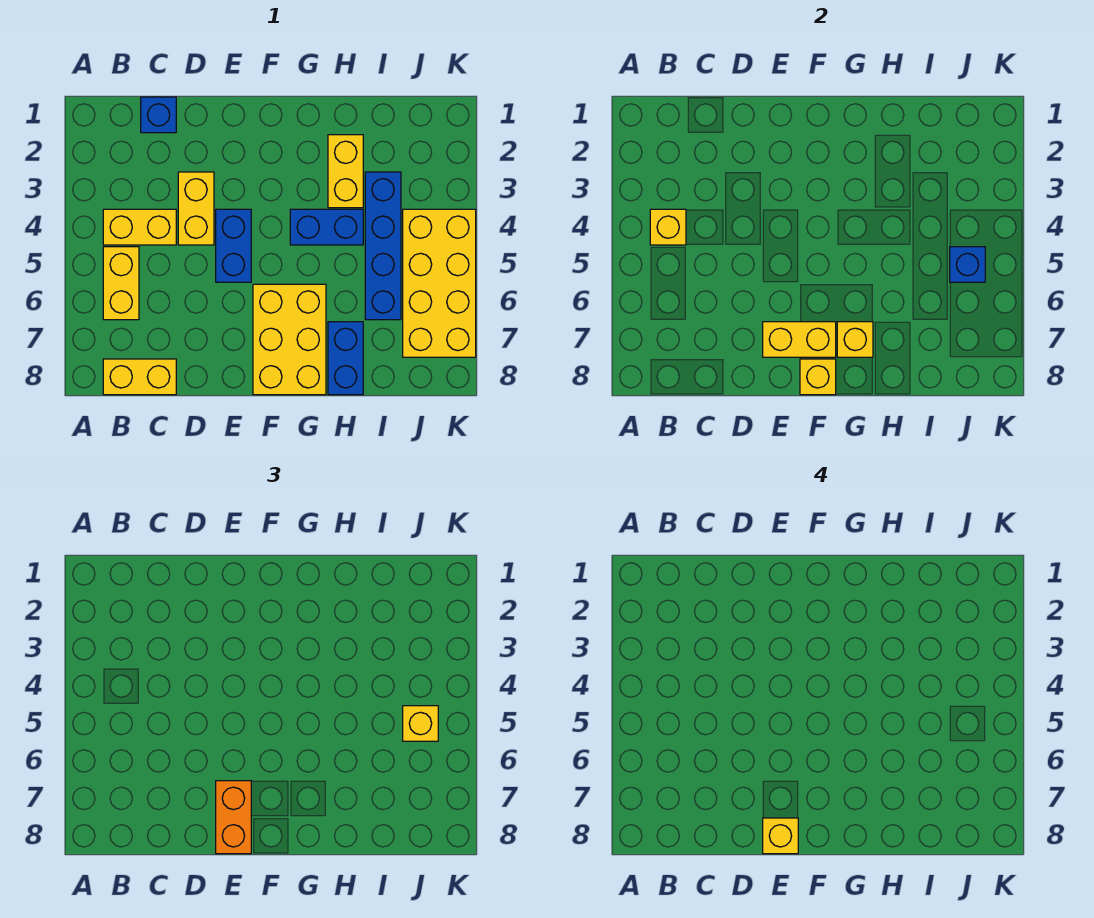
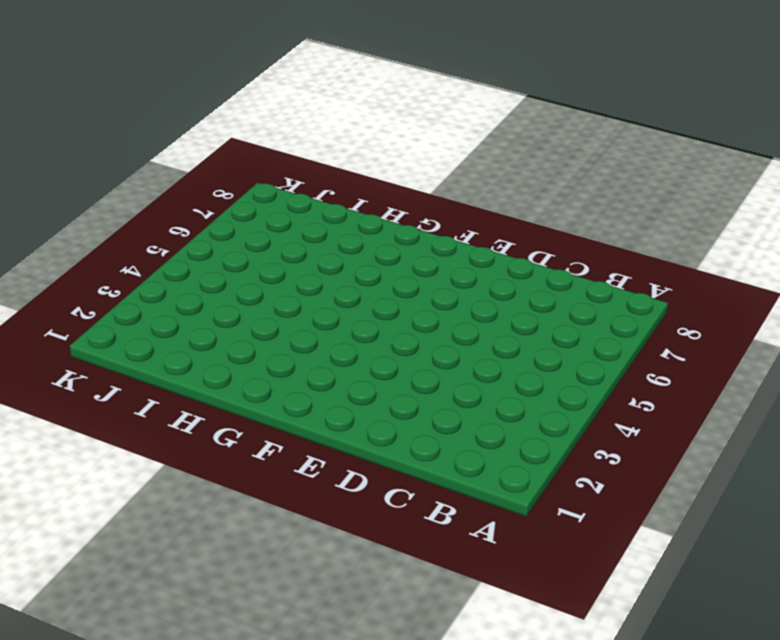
none -> yellow brick B4:C4 level 1
none -> yellow brick B5:B6 level 1
none -> yellow brick B8:C8 level 1

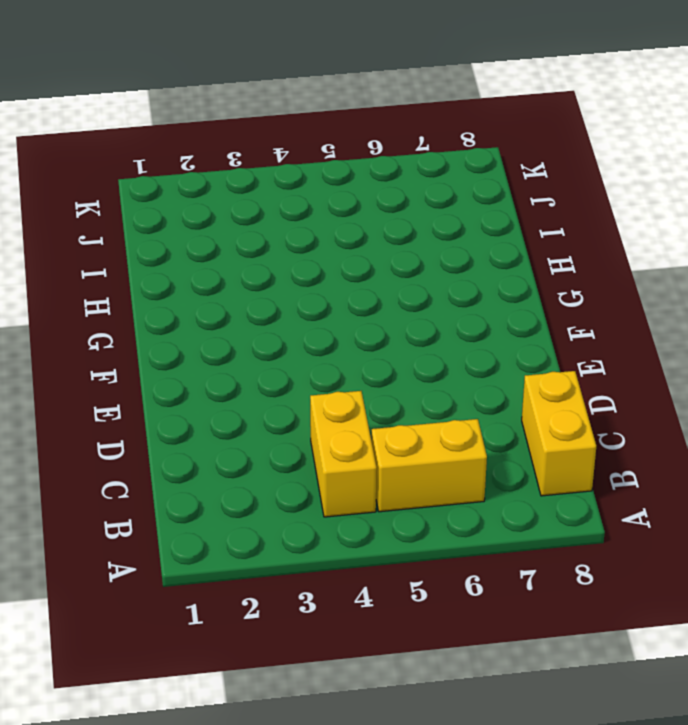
none -> blue brick C1 level 1
none -> yellow brick D3:D4 level 1
none -> blue brick E4:E5 level 1

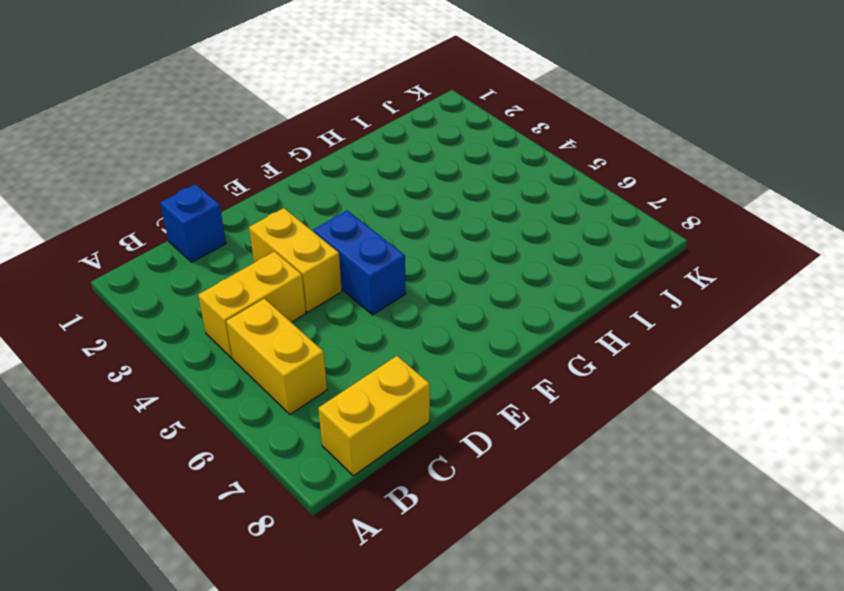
none -> yellow brick F6:G8 level 1
none -> blue brick G4:H4 level 1
none -> yellow brick H2:H3 level 1

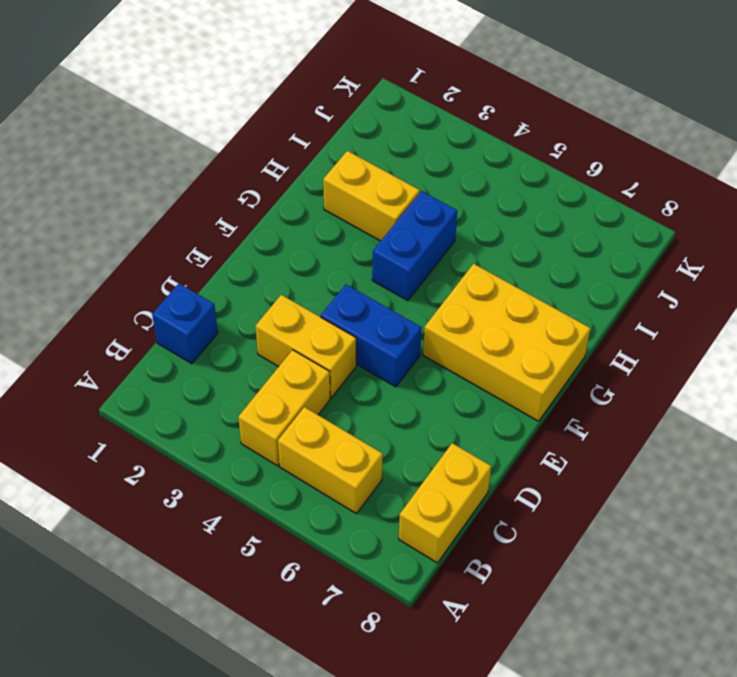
none -> blue brick H7:H8 level 1
none -> blue brick I3:I6 level 1
none -> yellow brick J4:K7 level 1

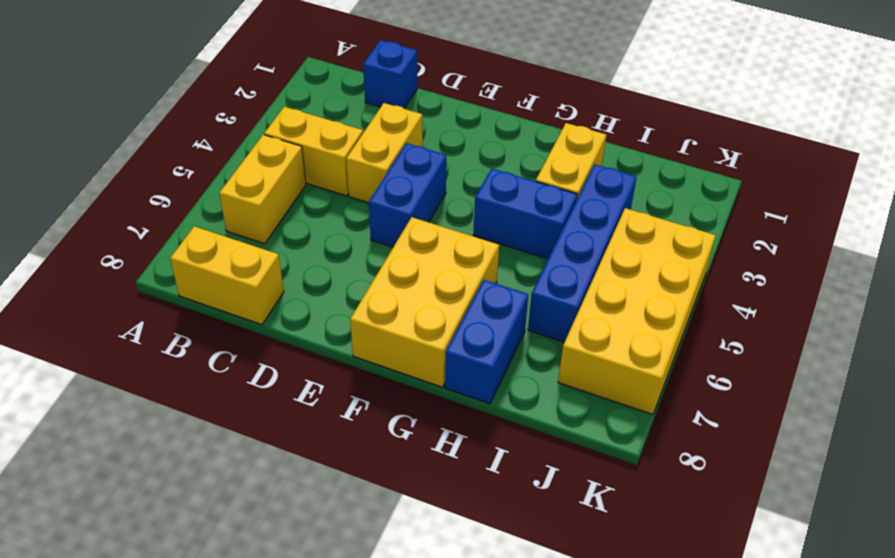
none -> yellow brick B4 level 2
none -> yellow brick E7:F7 level 2
none -> yellow brick F8 level 2

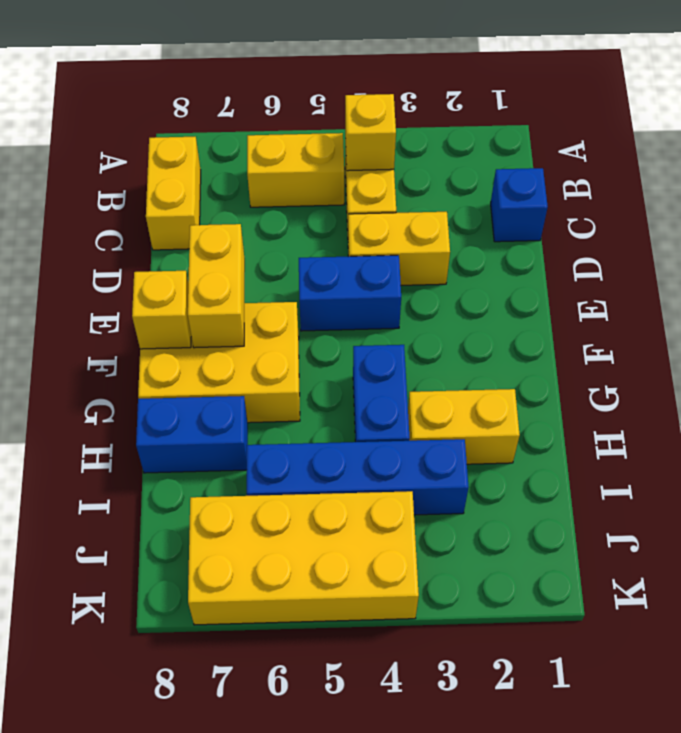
none -> yellow brick G7 level 2
none -> blue brick J5 level 2
none -> orange brick E7:E8 level 3

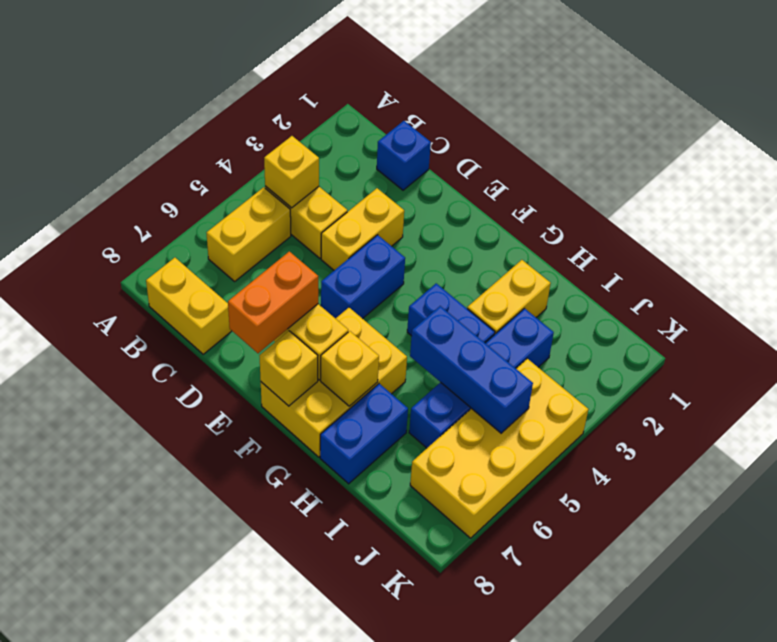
blue brick H5:J5 level 2 -> blue brick J5 level 2
none -> yellow brick J5 level 3
none -> yellow brick E8 level 4

